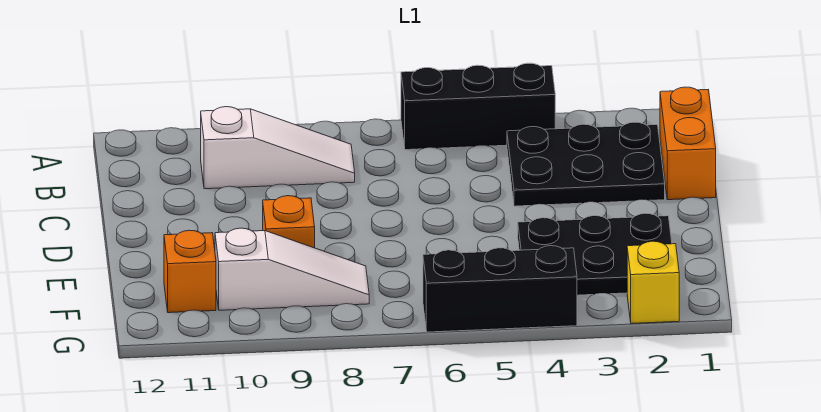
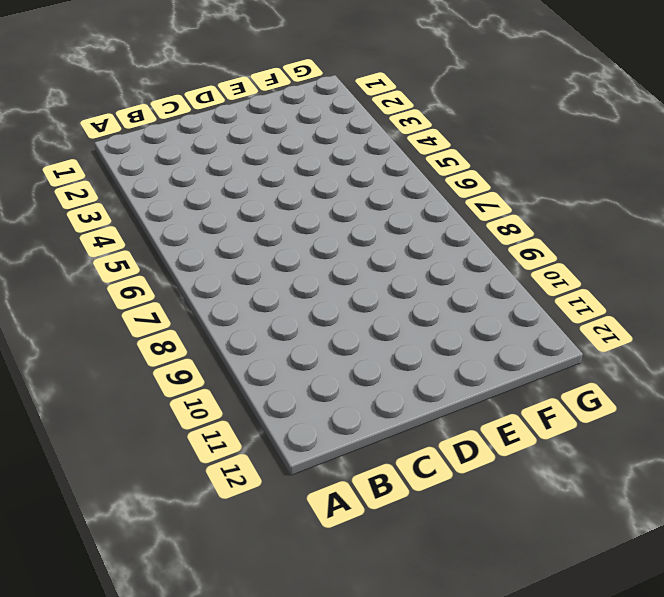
none -> black brick A4:A6 level 1
none -> orange brick B1:C1 level 1

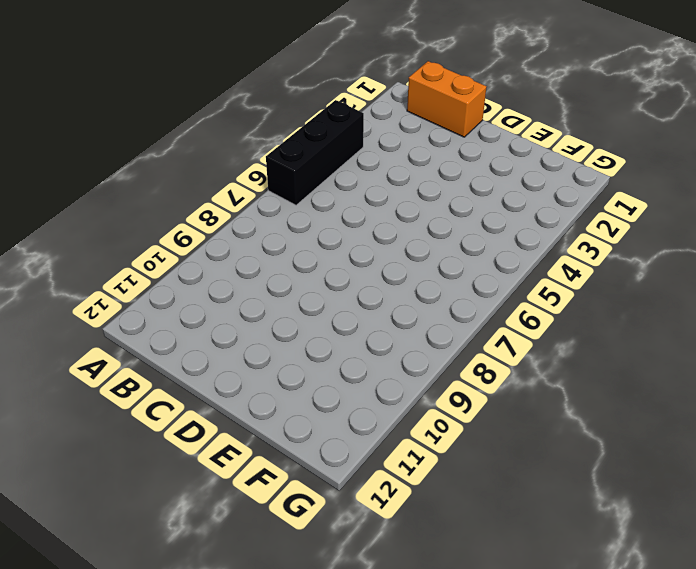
none -> black plate B2:C4 level 1
none -> white slope B8:B10 level 1 top 10

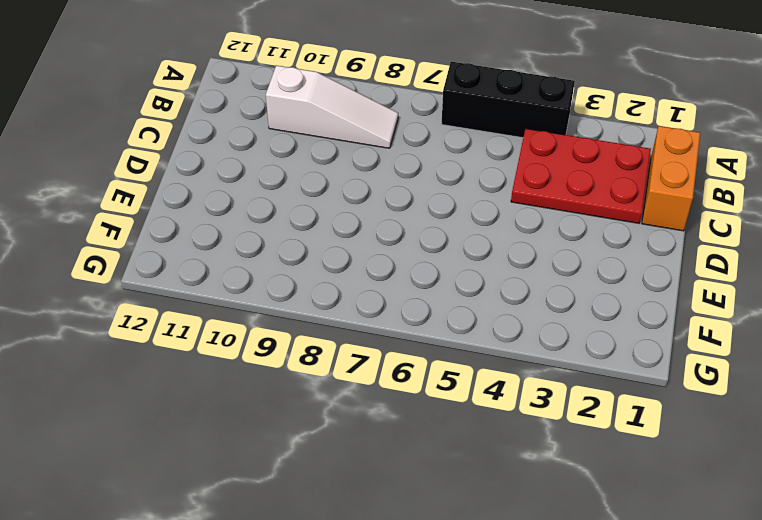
red plate B2:C4 level 1 -> black plate B2:C4 level 1
none -> black plate E2:F4 level 1
none -> orange brick E9 level 1

